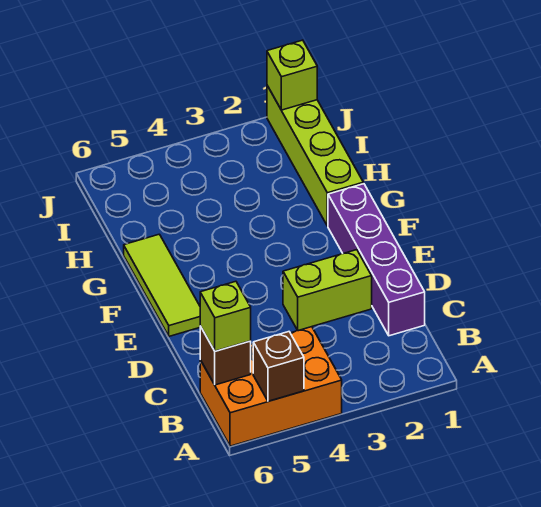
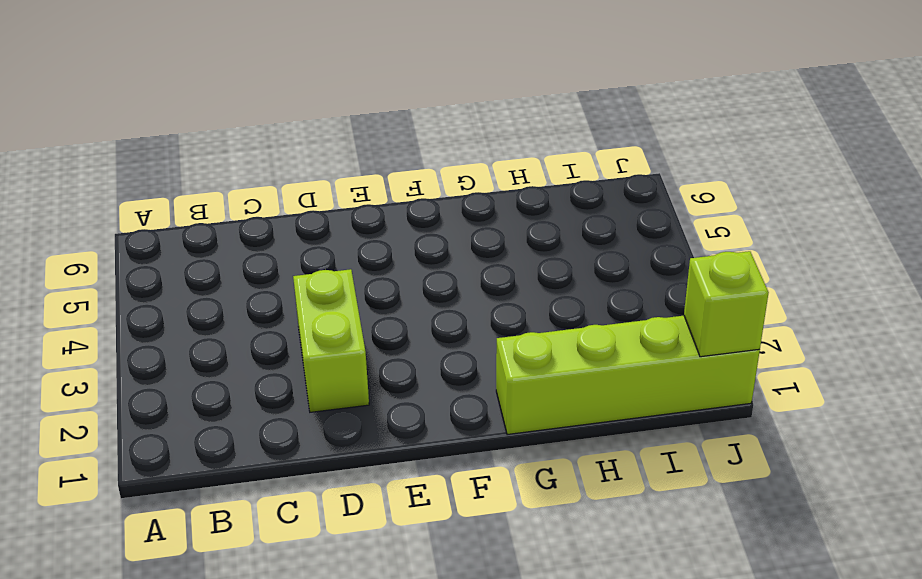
none -> orange brick A4:B6 level 1
none -> purple brick C1:F1 level 1

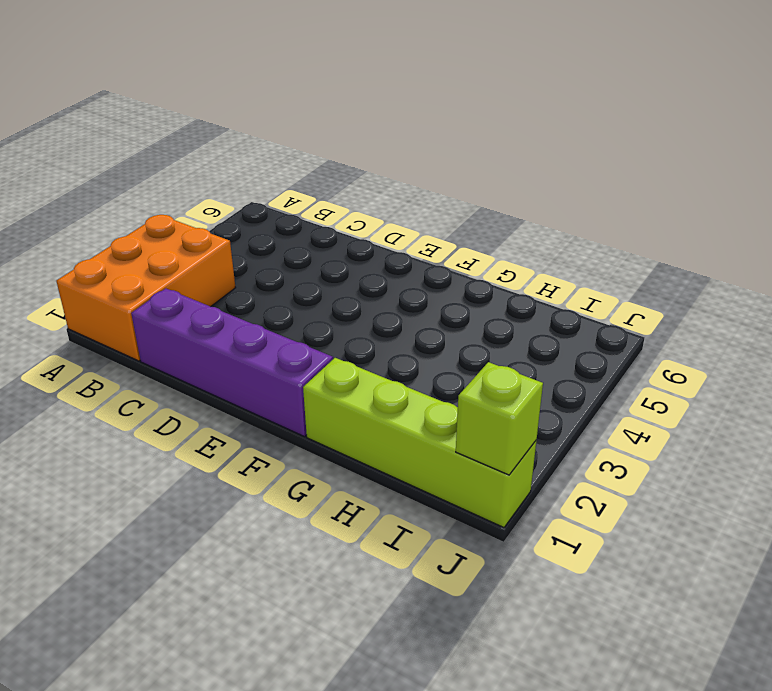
orange brick A1:B3 level 1 -> orange brick A4:B6 level 1
none -> lime brick D2:D3 level 1
none -> lime tile E6:G6 level 1

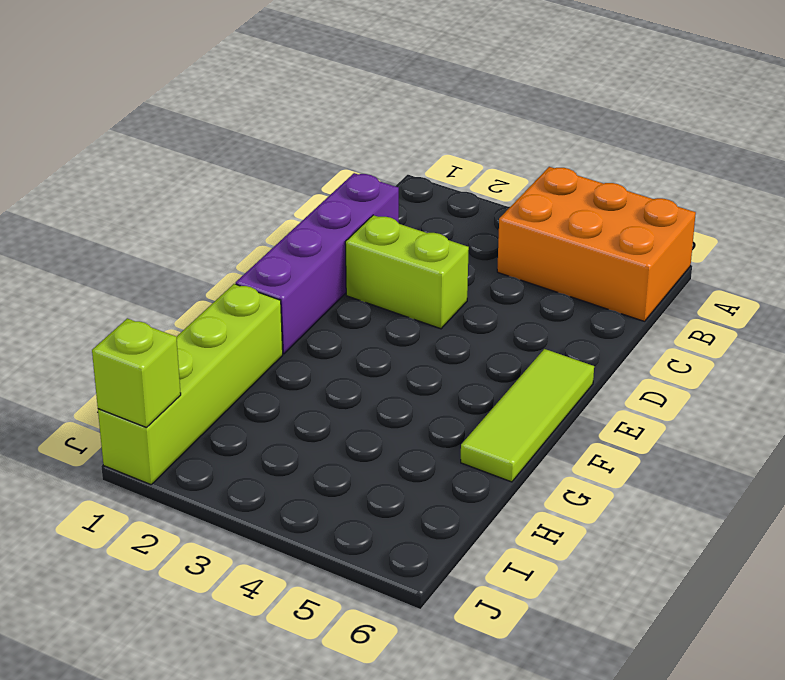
none -> brown brick A5 level 2
none -> brown brick B6 level 2

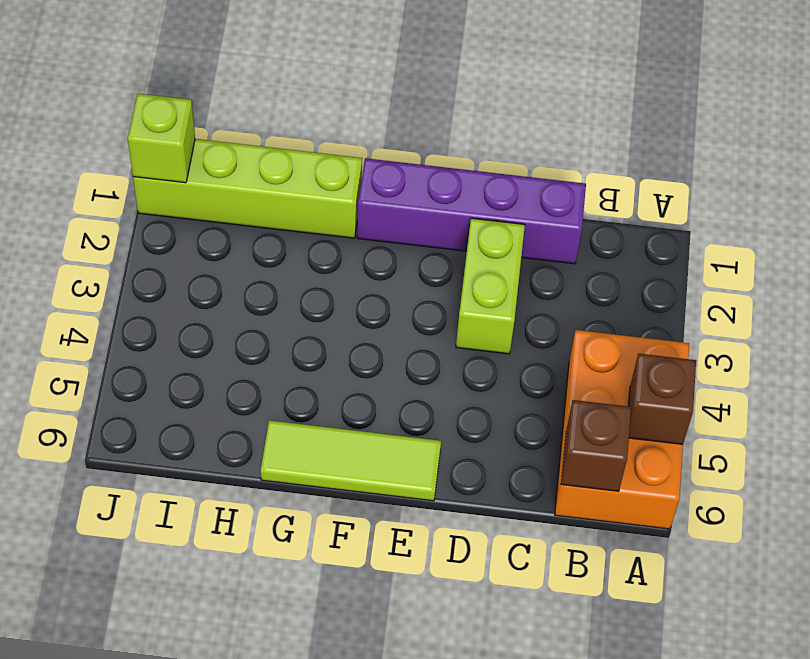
none -> lime brick B6 level 3

